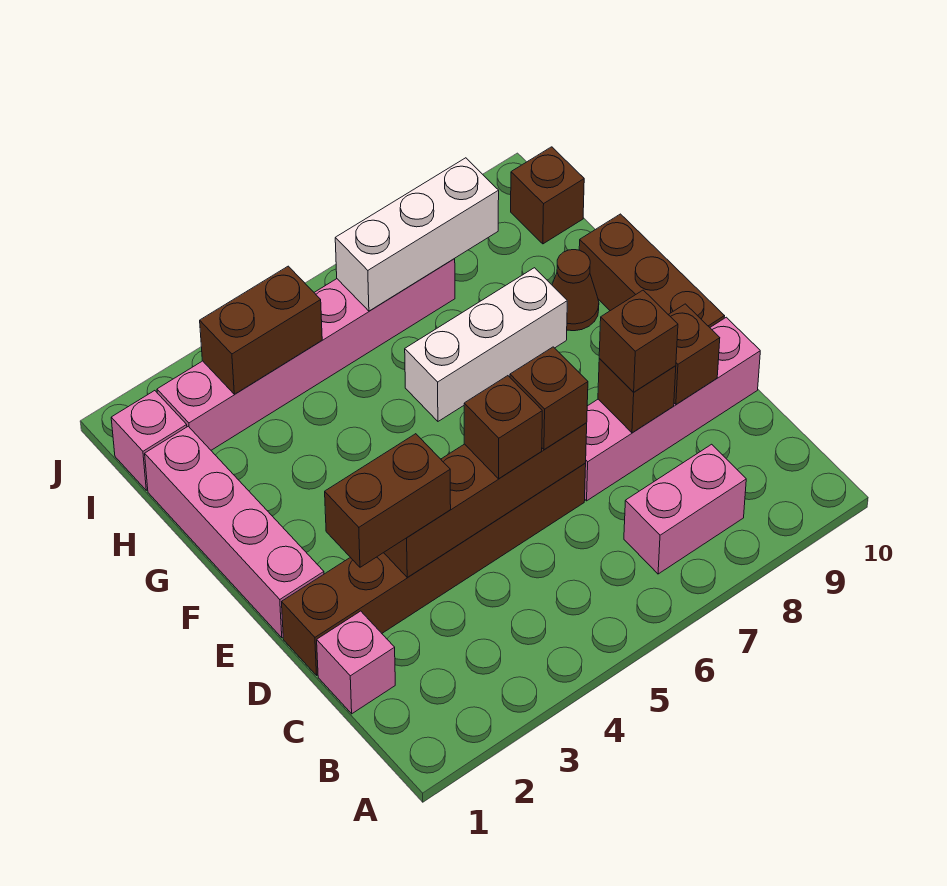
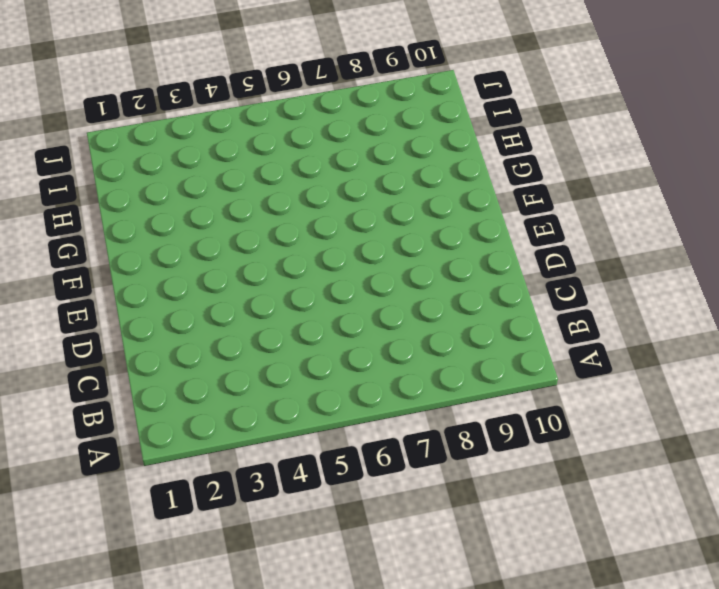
none -> pink brick B7:B8 level 1
none -> pink brick C1 level 1
none -> brown brick D1:D6 level 1

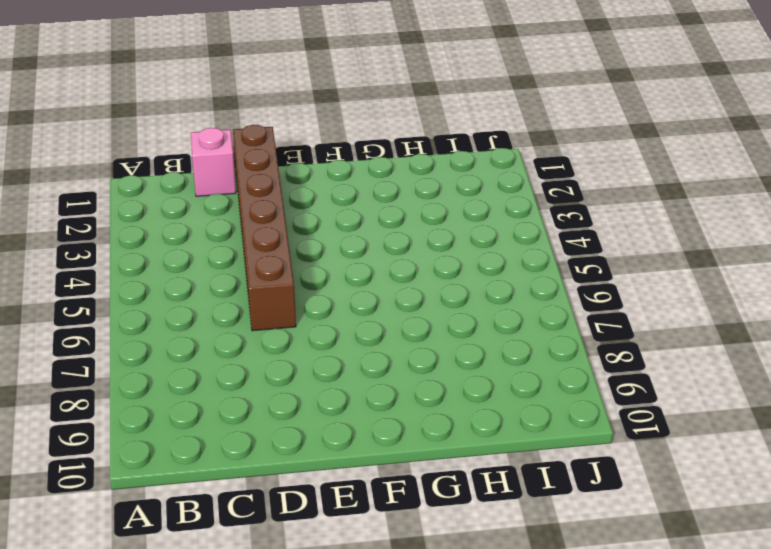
none -> pink brick B7:B8 level 1
none -> pink brick D7:D10 level 1
none -> pink brick E1:H1 level 1

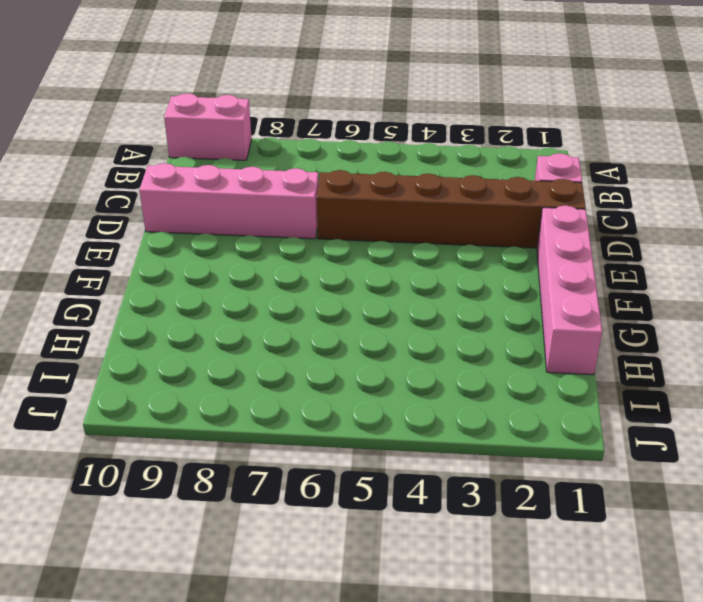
pink brick A9:A10 level 1 -> pink brick B7:B8 level 1
none -> brown brick E10:G10 level 1
none -> white brick G6:G8 level 1
none -> brown cone G9 level 1

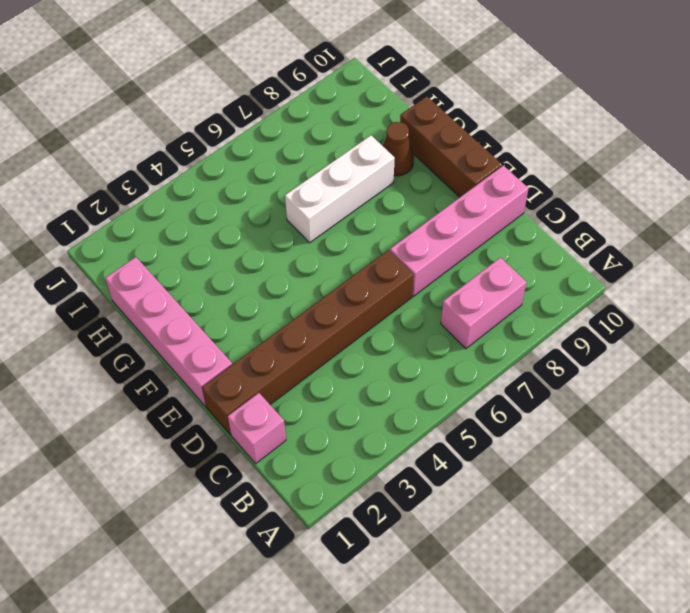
none -> pink brick I1 level 1
none -> pink brick I2:I7 level 1
none -> brown brick I10 level 1

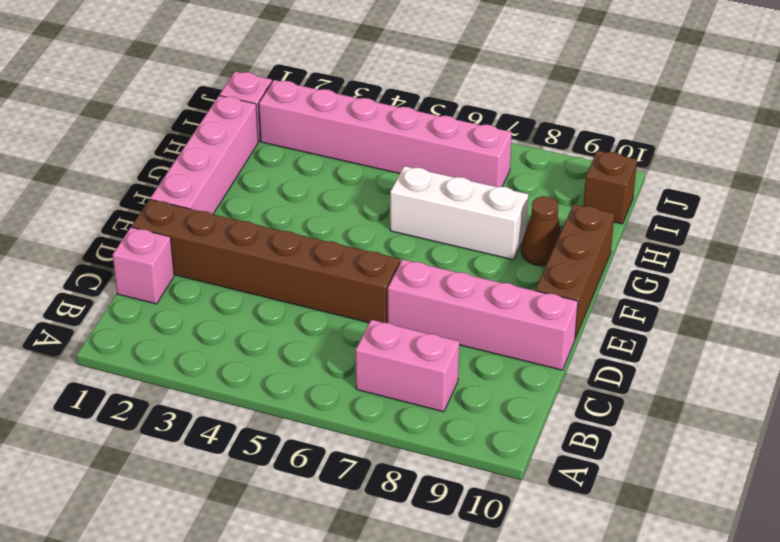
none -> brown brick D3:D6 level 2
none -> brown brick D8 level 2
none -> brown brick D9 level 2

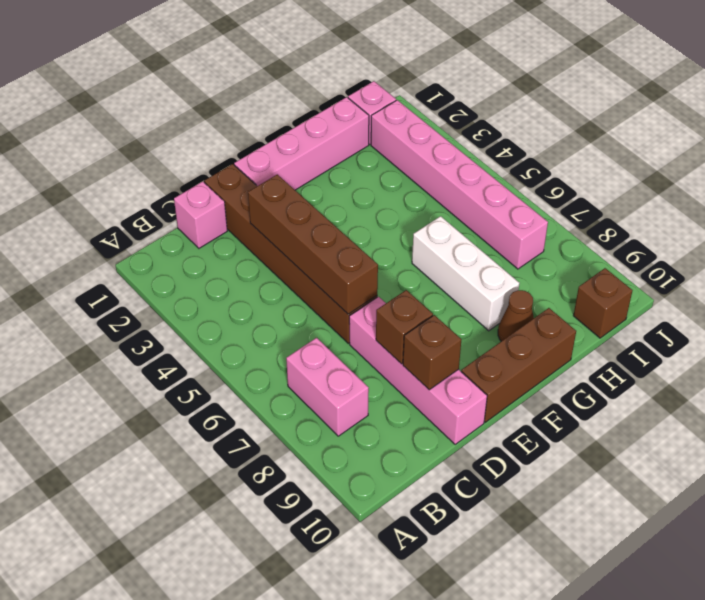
none -> brown brick I3:I4 level 2
none -> white brick I6:I8 level 2
none -> brown brick D2:D3 level 3

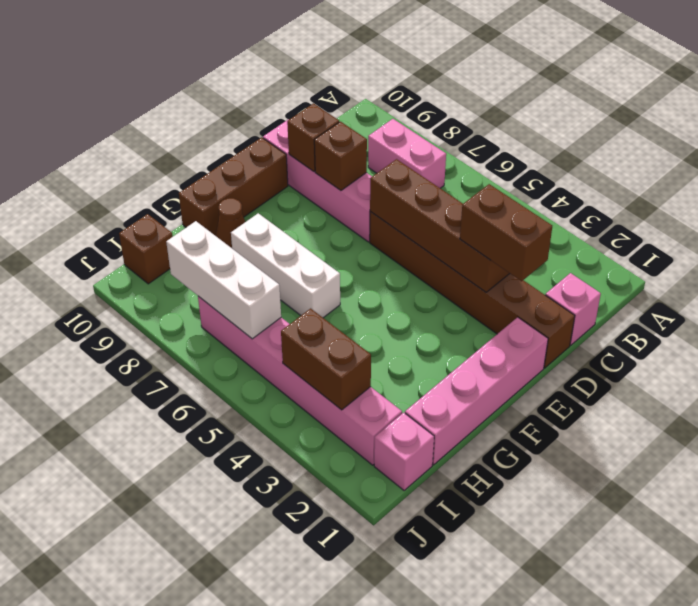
none -> brown brick D5 level 3
none -> brown brick D6 level 3
none -> brown brick D8 level 3

